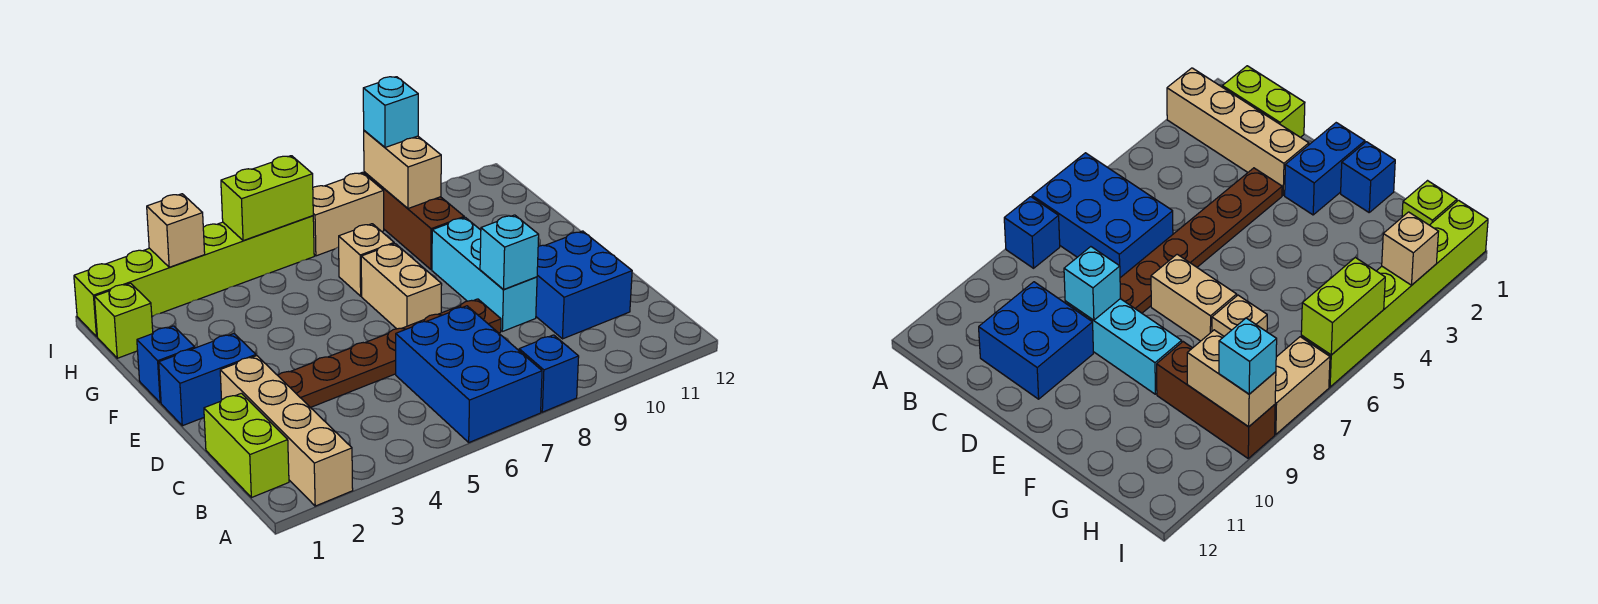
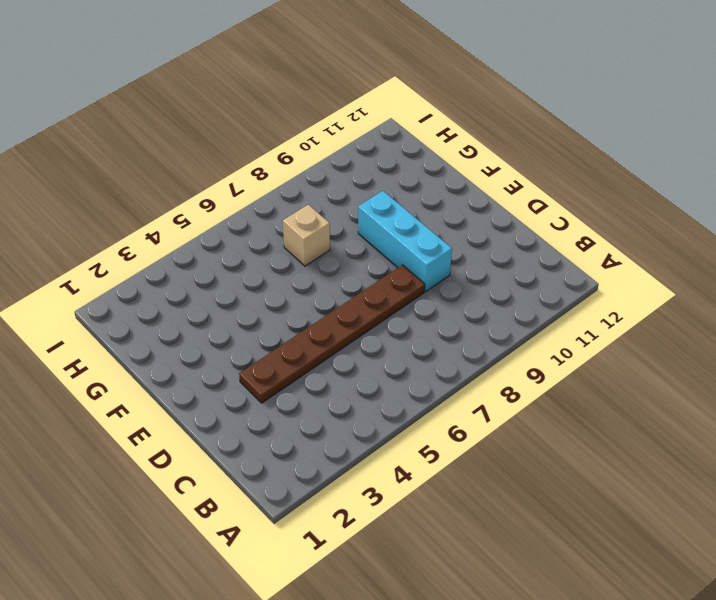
none -> tan brick A2:D2 level 1
none -> blue brick A6:C7 level 1
none -> blue brick A8 level 1

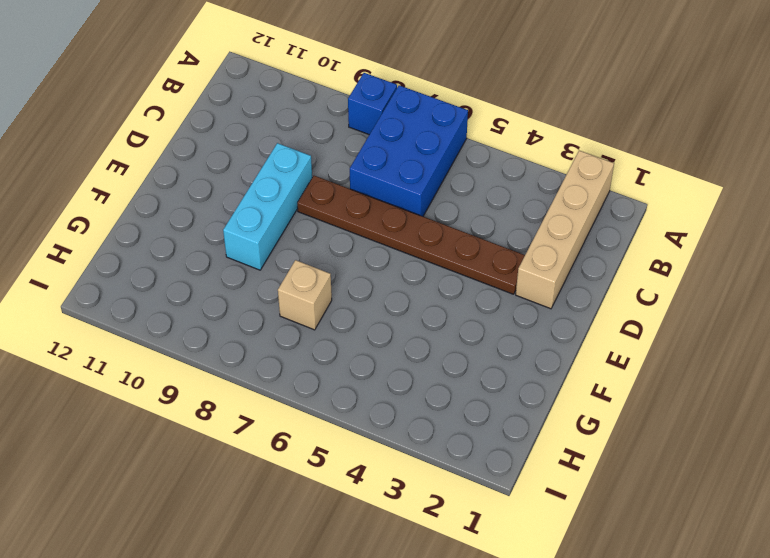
none -> lime brick B1:C1 level 1
none -> blue brick C10:D11 level 1
none -> blue brick E1:E2 level 1

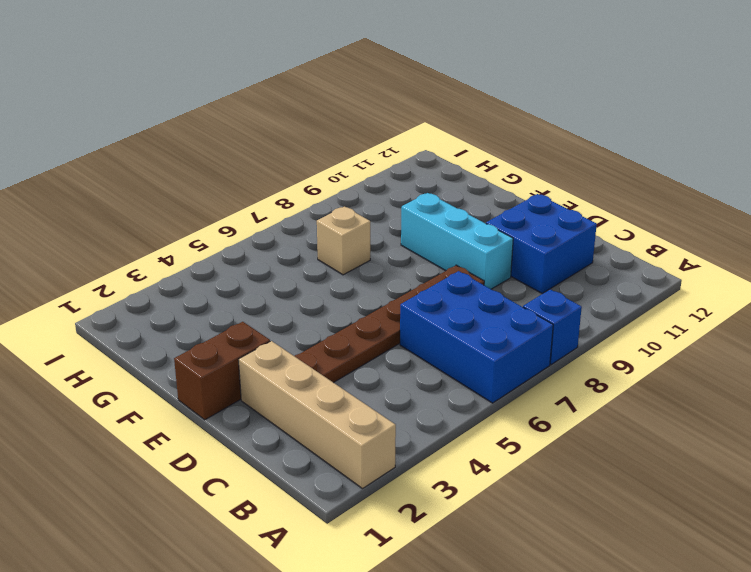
brown brick E1:E2 level 1 -> blue brick E1:E2 level 1
none -> lime brick B1:C1 level 1
none -> tan brick E7:F7 level 1
none -> blue brick F1 level 1

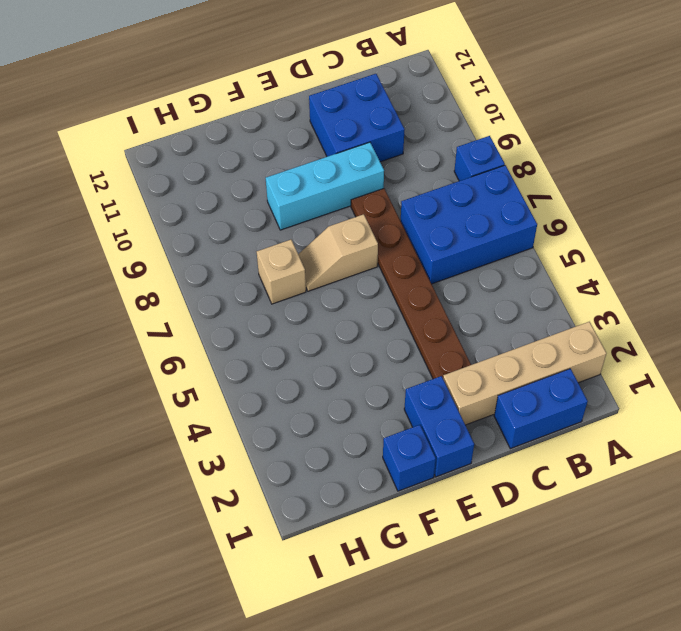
blue brick B1:C1 level 1 -> lime brick B1:C1 level 1
tan slope E7:F7 level 1 top E -> tan brick E7:F7 level 1
none -> brown brick G9:I9 level 1
none -> lime brick H1 level 1
none -> lime brick I1:I6 level 1

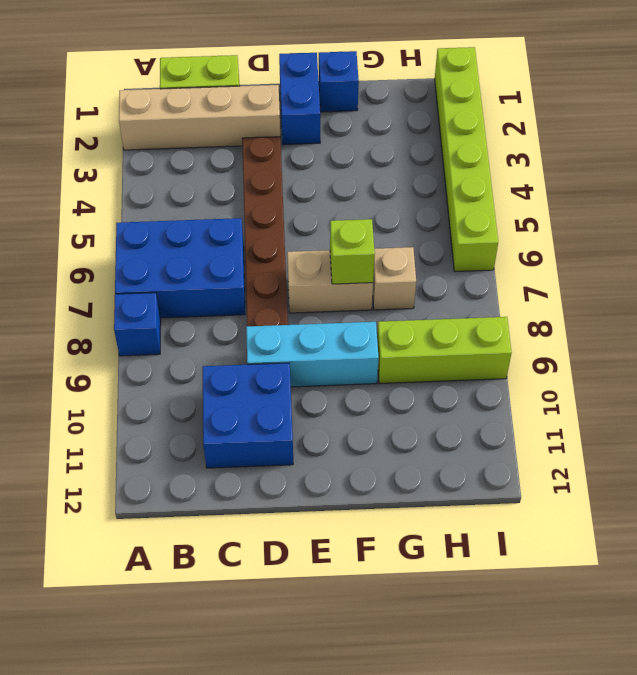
lime brick F7 level 2 -> lime brick H1 level 1
lime brick G9:I9 level 1 -> brown brick G9:I9 level 1
none -> tan brick I7:I8 level 1
none -> cyan brick D9 level 2
none -> tan brick H9:I9 level 2

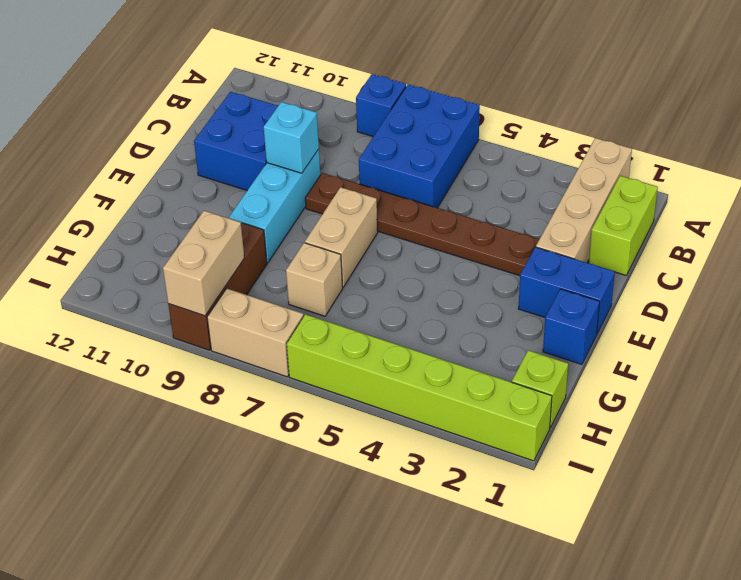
none -> tan brick I3 level 2
none -> lime brick I5:I6 level 2
none -> cyan brick I9 level 3

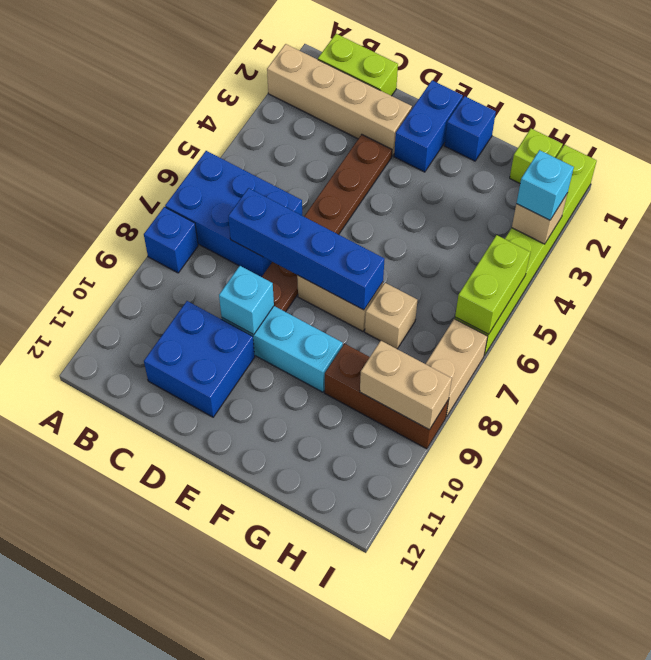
blue brick C7:F7 level 2 -> none
cyan brick I3 level 3 -> cyan brick I9 level 3

